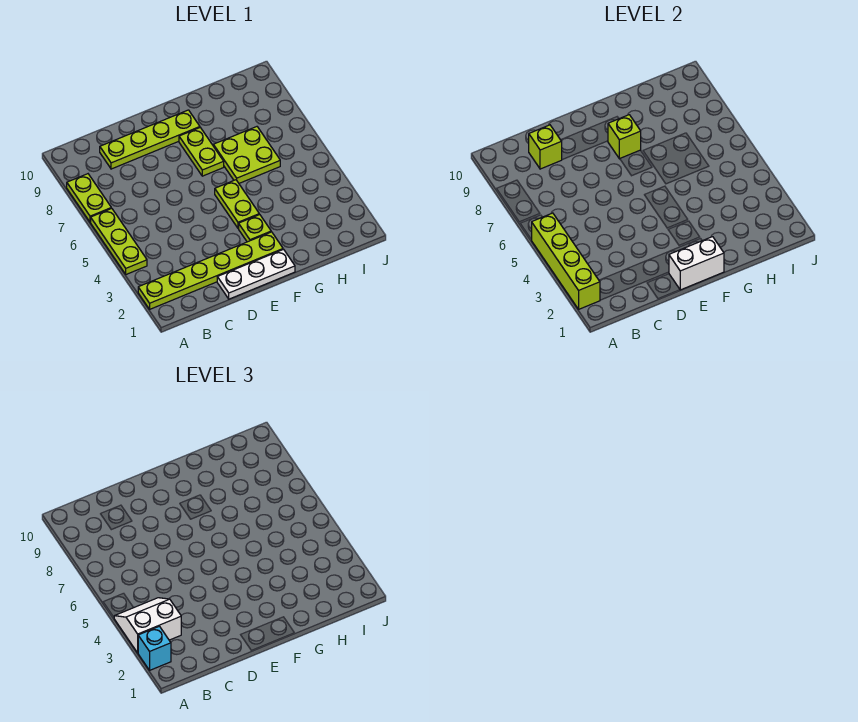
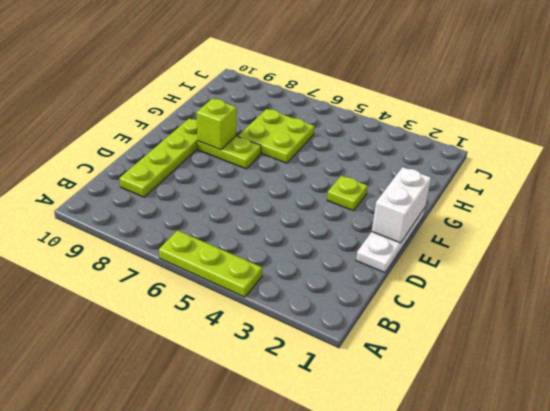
none -> lime plate A2:F2 level 1
none -> lime plate A7:A8 level 1
none -> lime plate F4:F5 level 1

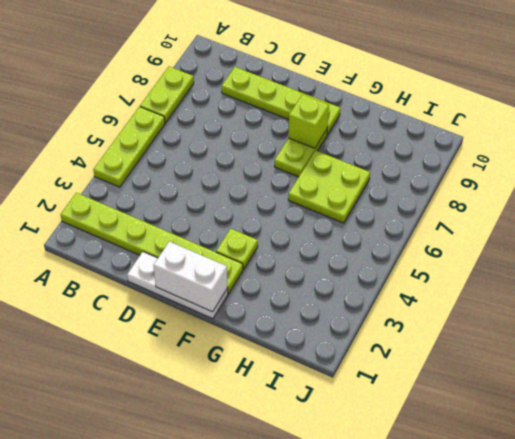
none -> lime plate F4:F5 level 1
none -> lime brick A2:A5 level 2
none -> lime brick C9 level 2

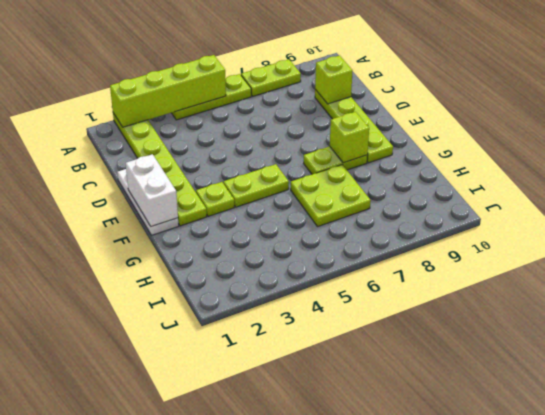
none -> cyan brick A2 level 3
none -> white slope A3:B4 level 3 top 3

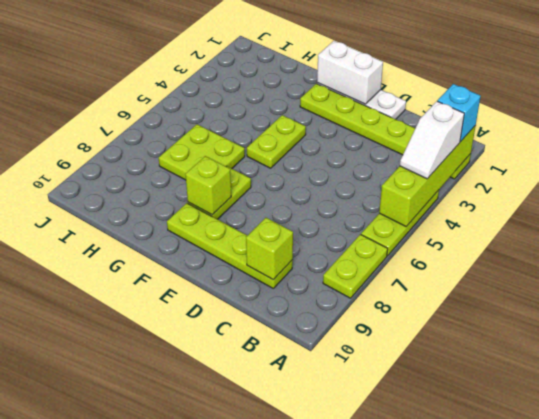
white slope A3:A4 level 3 top 3 -> white slope A3:B4 level 3 top 3
none -> lime plate F3 level 1

